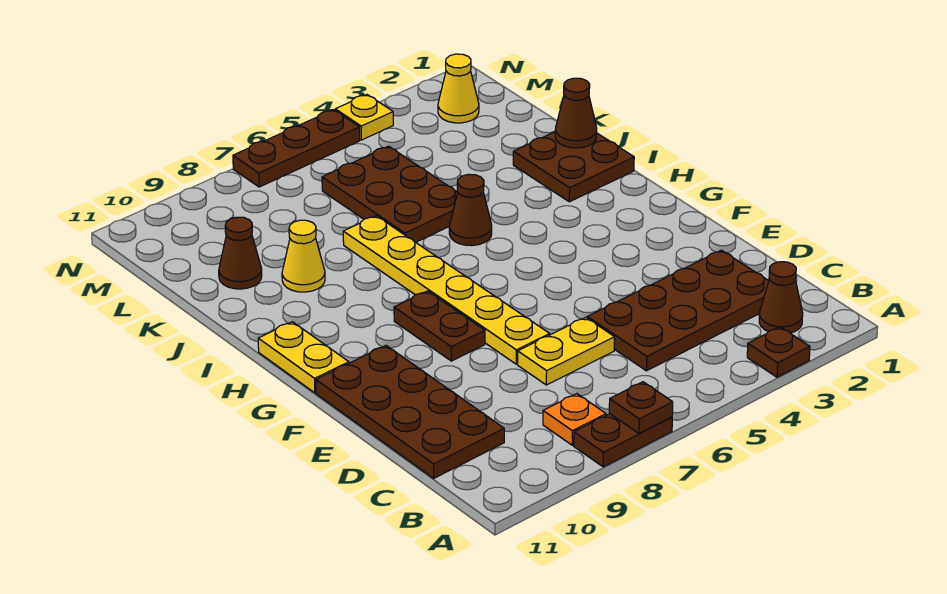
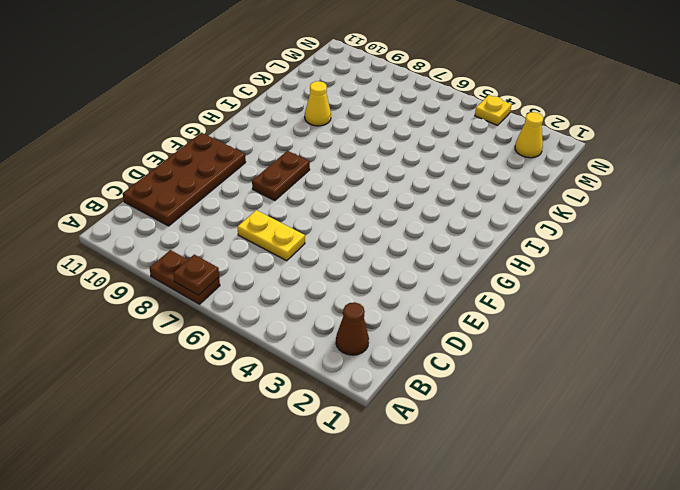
none -> brown plate A3 level 1
none -> orange plate B8 level 1
none -> brown plate C2:D5 level 1

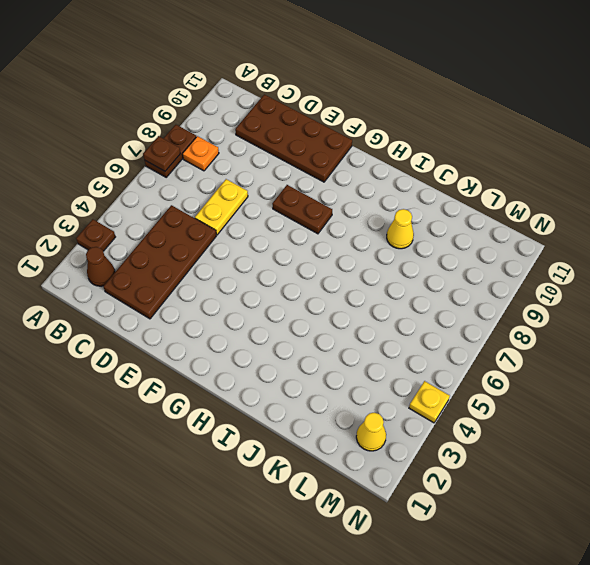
none -> yellow plate E7:J7 level 1
none -> yellow plate G11:H11 level 1
none -> brown plate I1:J2 level 1

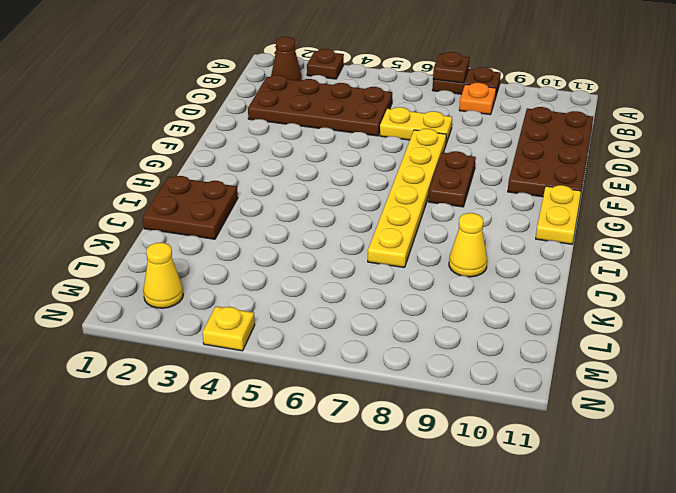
none -> brown cone I5 level 1
none -> brown plate J5:L6 level 1
none -> brown cone K10 level 1

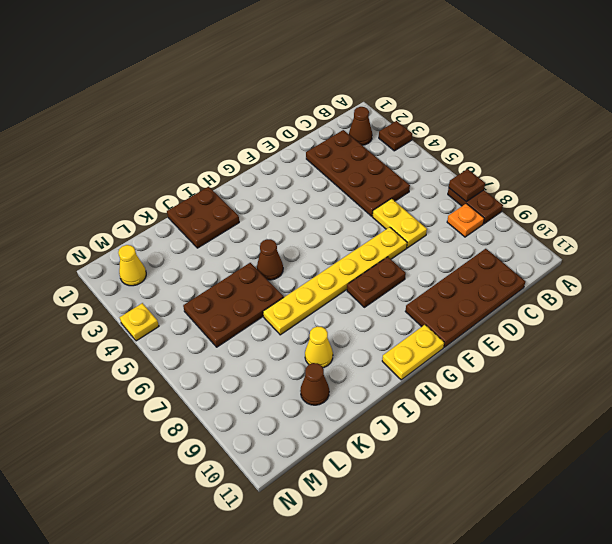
none -> brown plate N5:N7 level 1
none -> brown cone J1 level 2

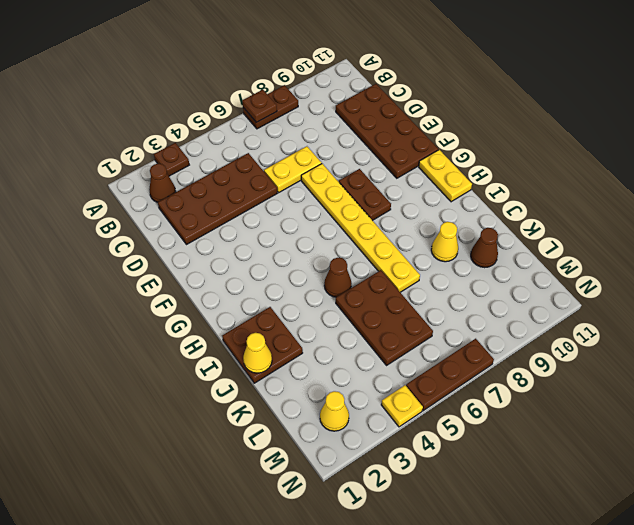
yellow cone J1 level 2 -> brown cone J1 level 2
none -> orange plate B8 level 1

